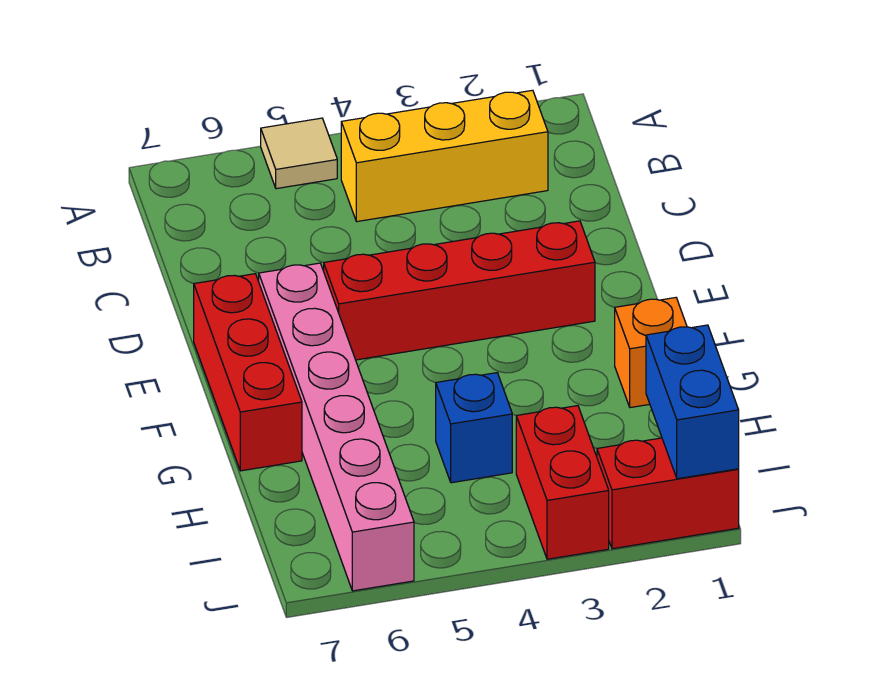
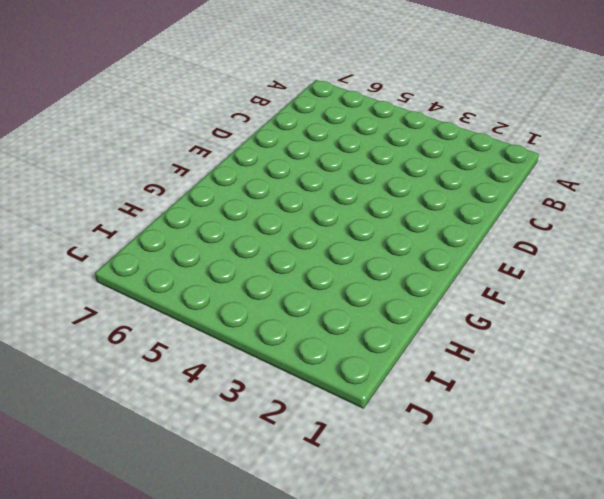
none -> tan tile A5 level 1
none -> yellow brick B2:B4 level 1

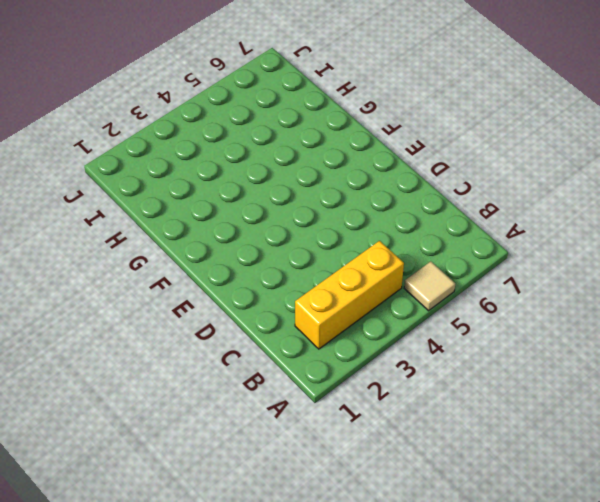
none -> red brick E2:E5 level 1
none -> pink brick E6:J6 level 1

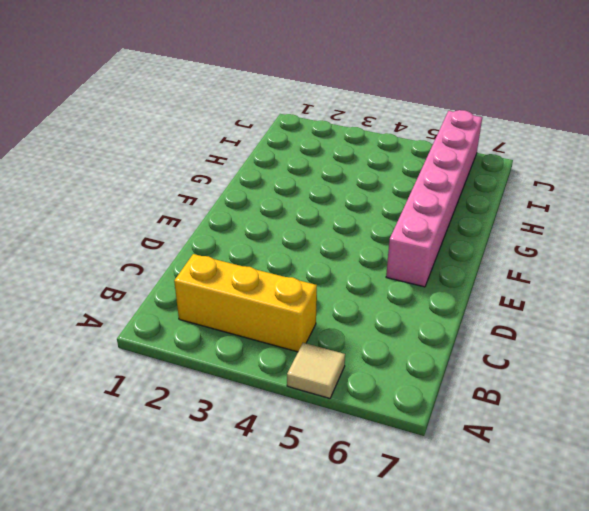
none -> red brick E2:E5 level 1
none -> red brick E7:G7 level 1

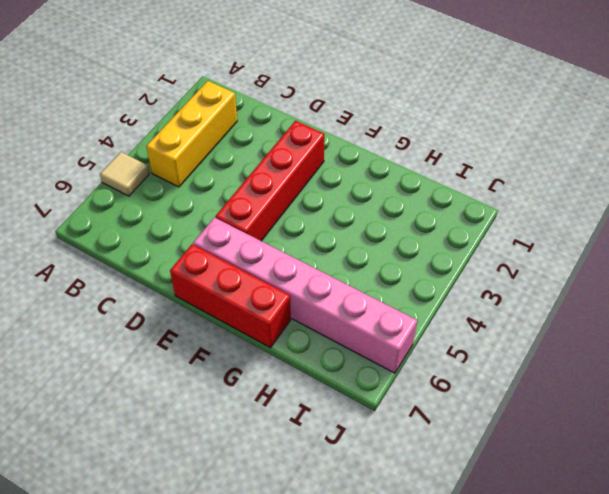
none -> orange brick G1 level 1
none -> blue brick H4 level 1

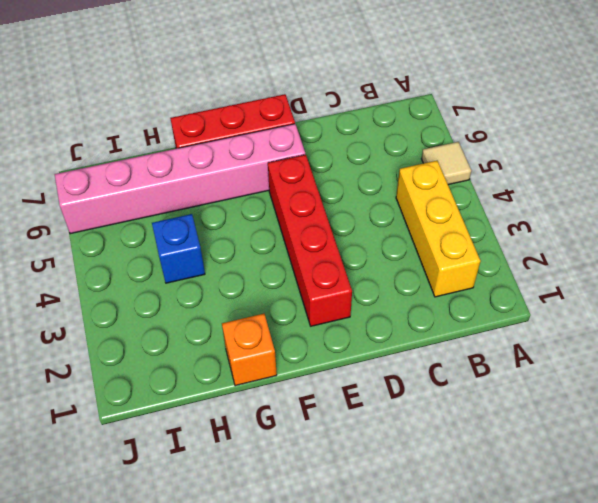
none -> red brick I3:J3 level 1
none -> red brick J1:J2 level 1

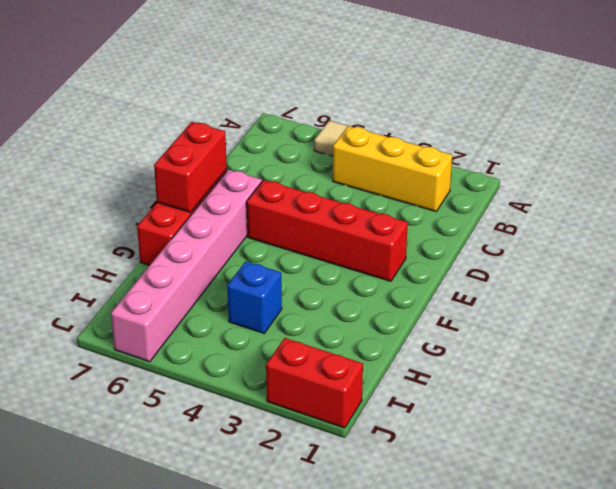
red brick E7:F7 level 2 -> red brick I3:J3 level 1
none -> orange brick G1 level 1
none -> blue brick I1:J1 level 2

